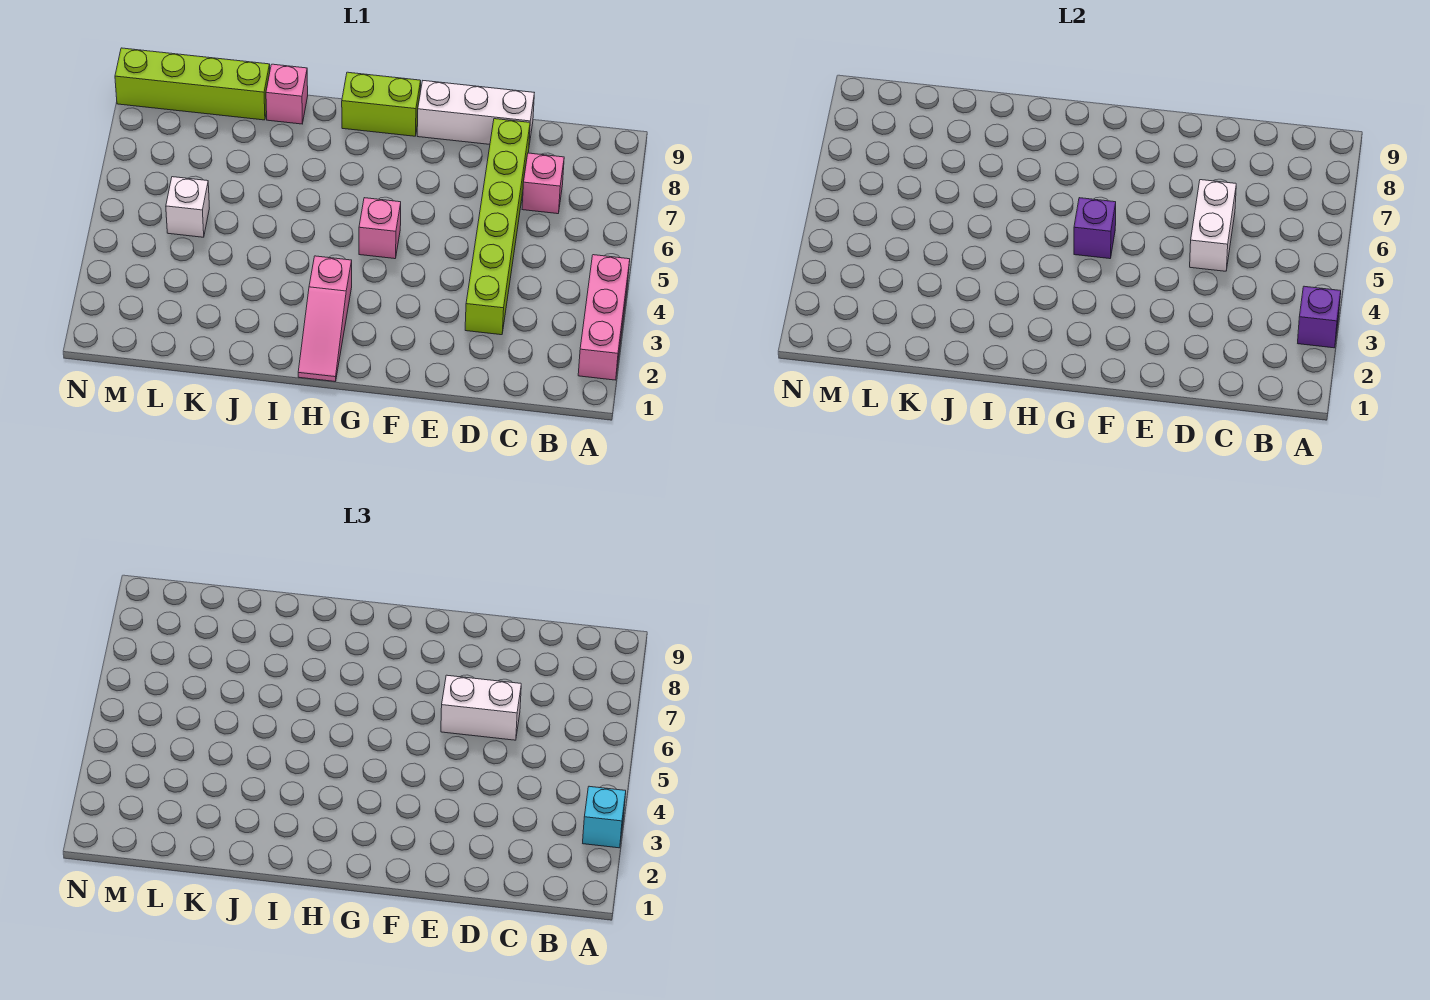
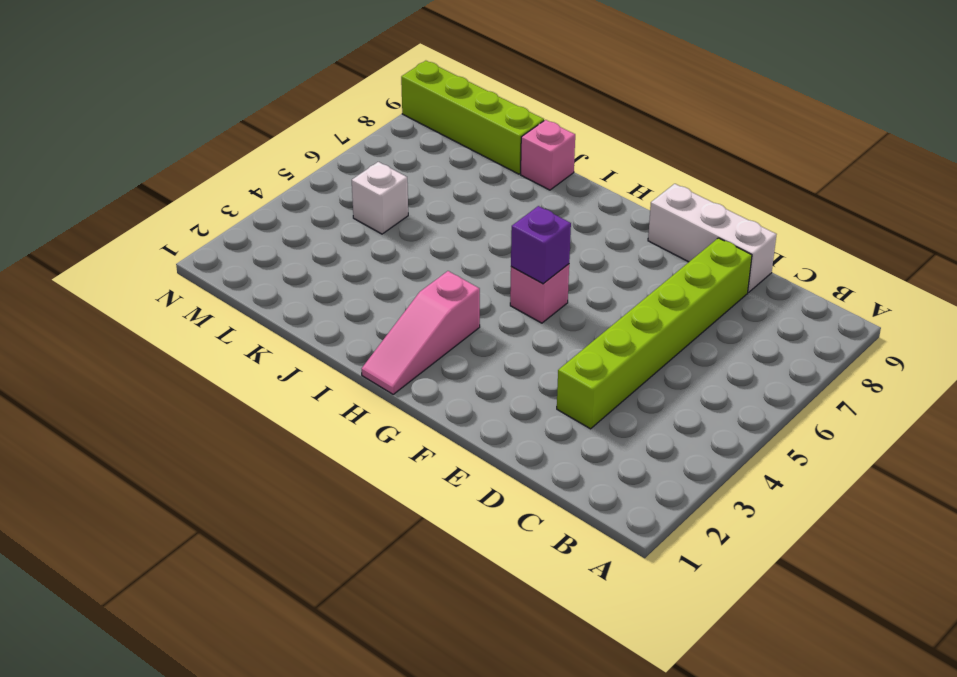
none -> pink brick A2:A4 level 1
none -> pink brick C7 level 1
none -> lime brick G9:H9 level 1

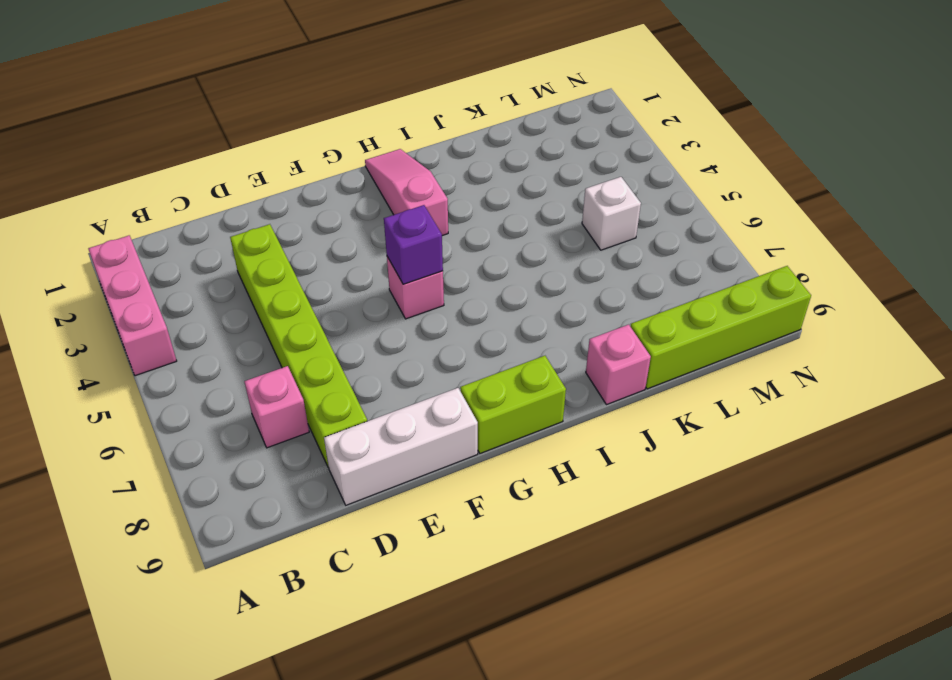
none -> purple brick A3 level 2
none -> white brick D5:D6 level 2
none -> cyan brick A3 level 3

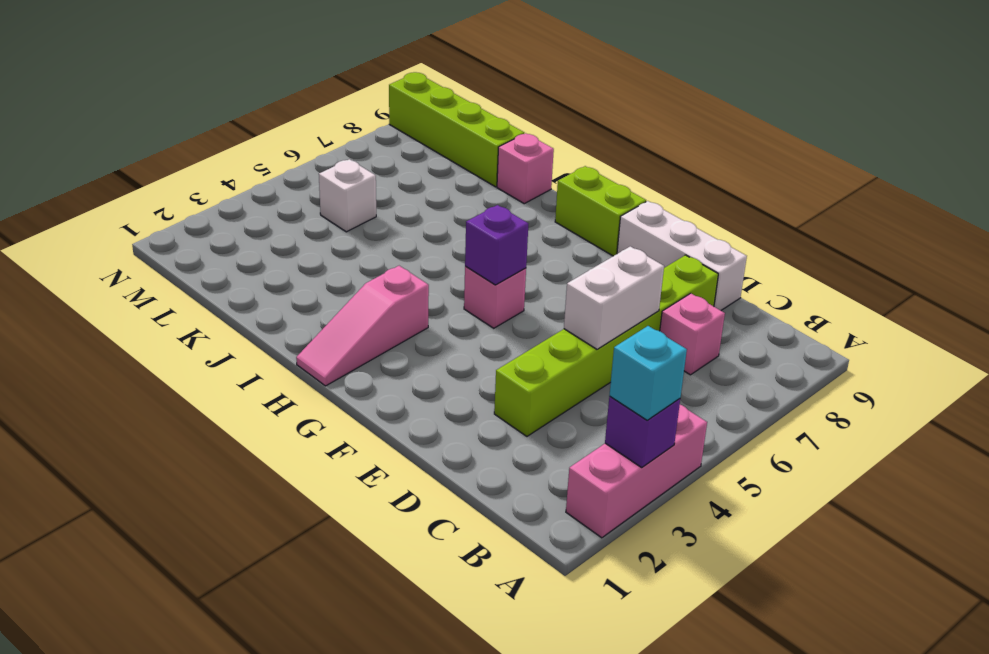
none -> white brick D6:E6 level 3

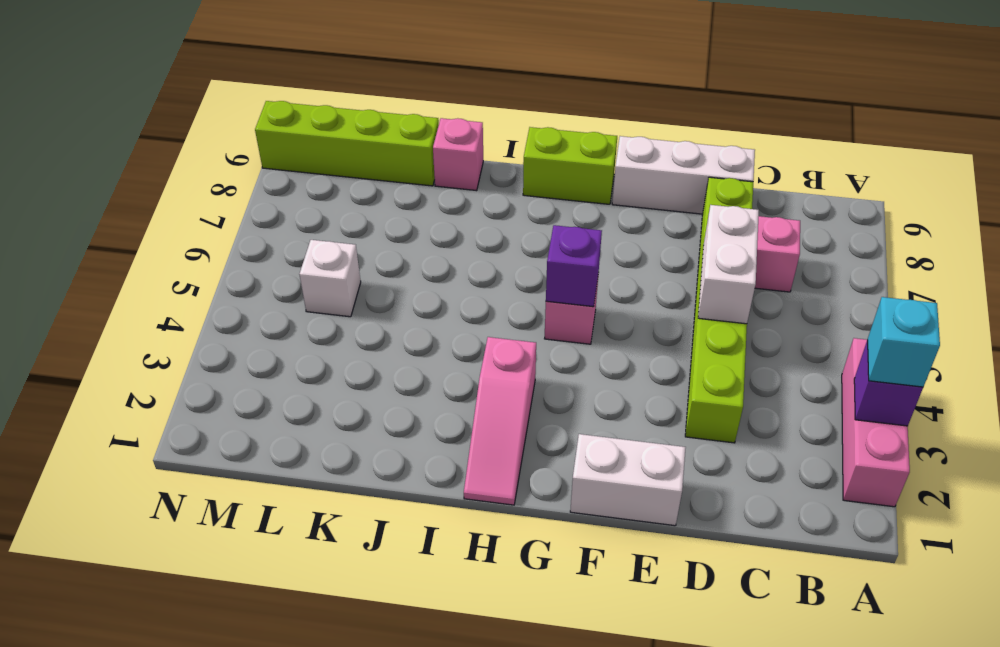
white brick E1:F1 level 1 -> white brick D6:E6 level 3

